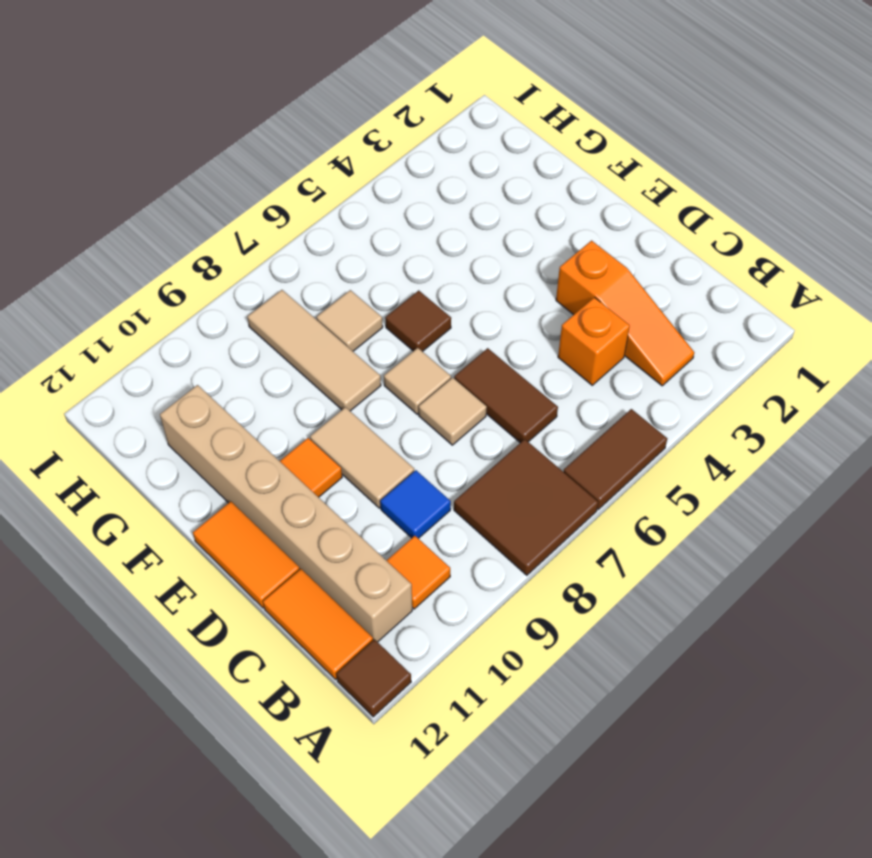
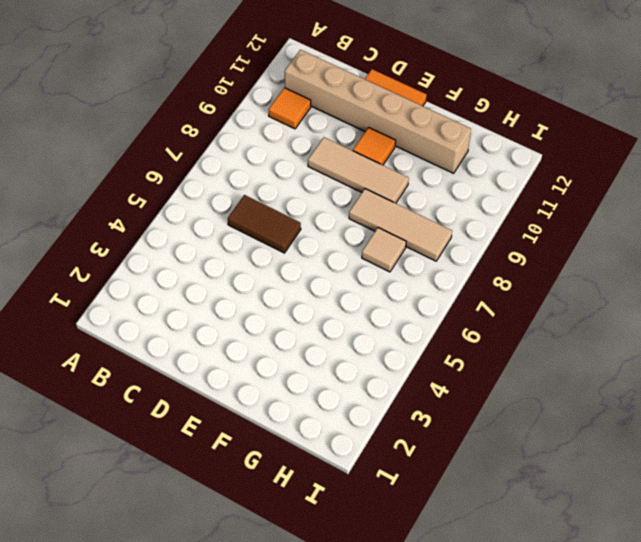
tan tile D9:F9 level 1 -> tan tile D9:E9 level 1
none -> brown tile A5:A6 level 1
none -> brown tile A7:B8 level 1
none -> brown tile A12 level 1

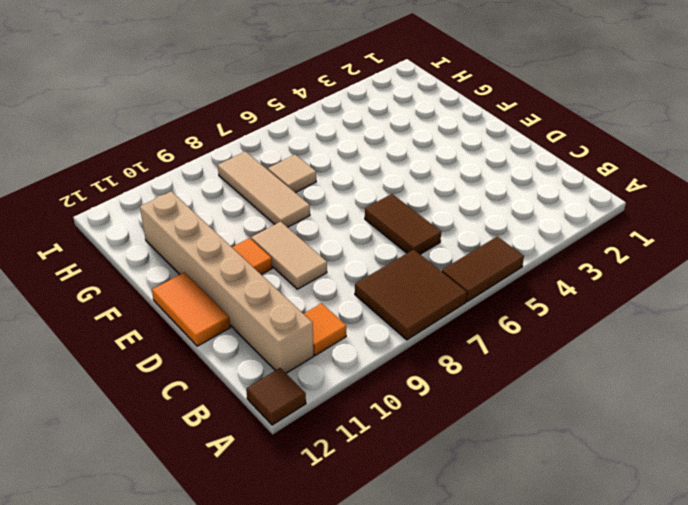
none -> orange slope B3:D3 level 1 top D
none -> orange tile B12:C12 level 1
none -> orange brick C4 level 1

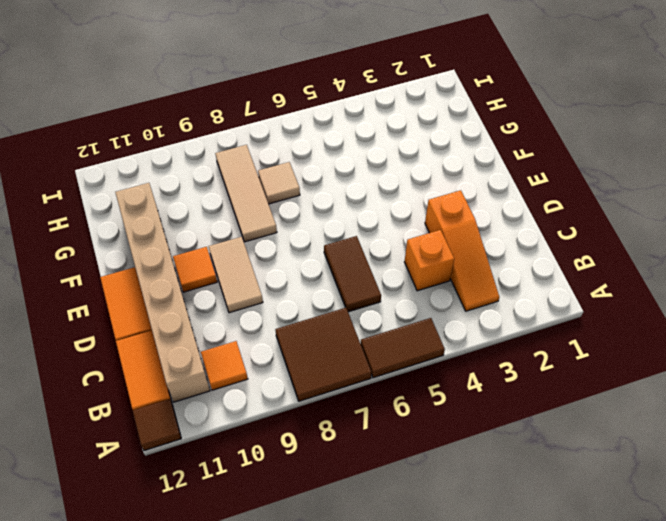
none -> blue tile C9 level 1
none -> tan tile D7 level 1
none -> tan tile E7 level 1

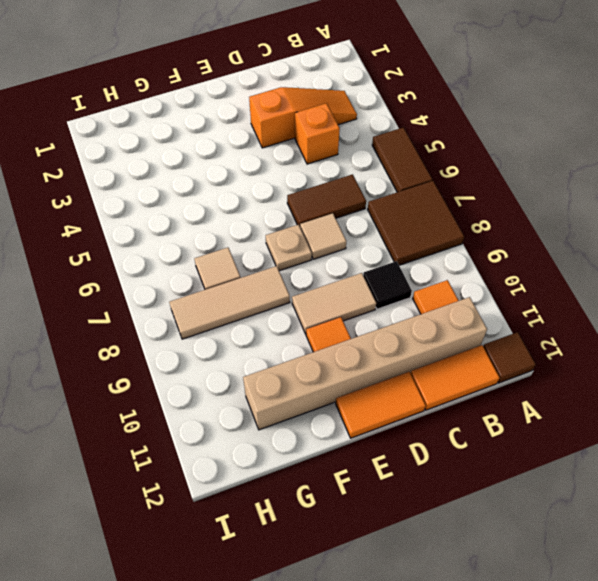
black tile C9 level 1 -> blue tile C9 level 1
tan plate E7 level 1 -> tan tile E7 level 1
none -> brown tile F6 level 1

